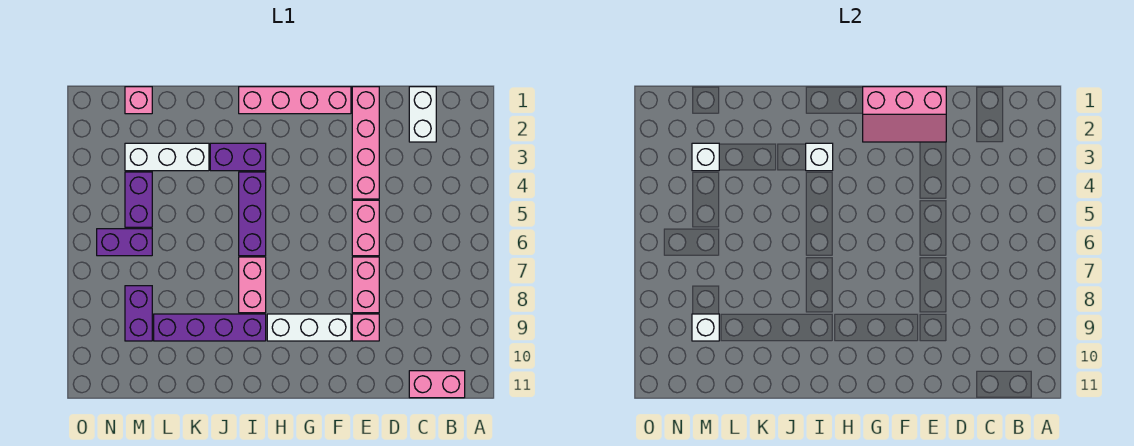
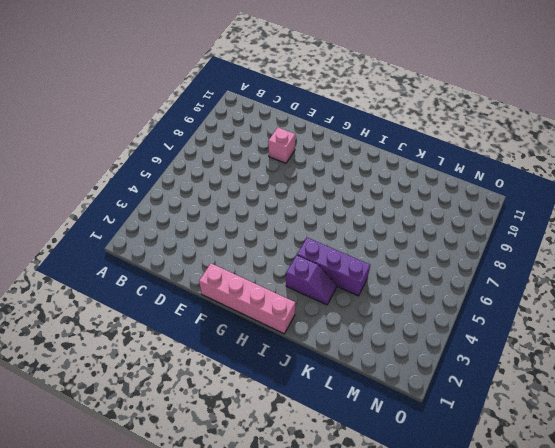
purple slope I3:J3 level 1 top I -> purple brick I3:J3 level 1
purple brick I4:K4 level 1 -> purple brick I4:I6 level 1
none -> pink brick B11:C11 level 1
none -> white brick C1:C2 level 1
none -> pink brick E1:E4 level 1

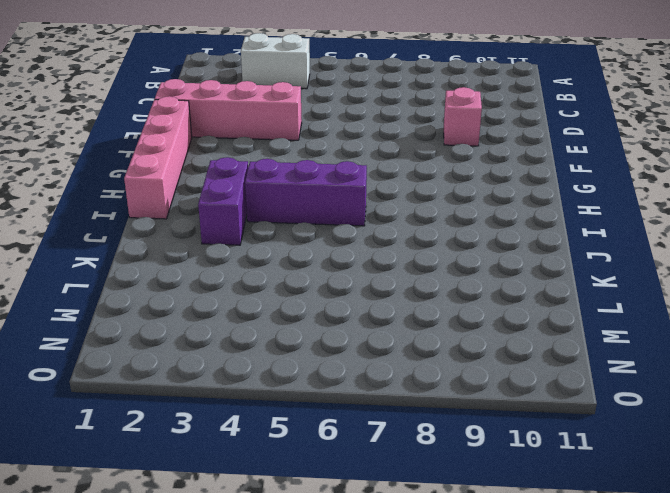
white brick B3:B4 level 1 -> white brick C1:C2 level 1
none -> pink brick B11:C11 level 1
none -> pink brick E5:E6 level 1
none -> pink brick E7:E8 level 1

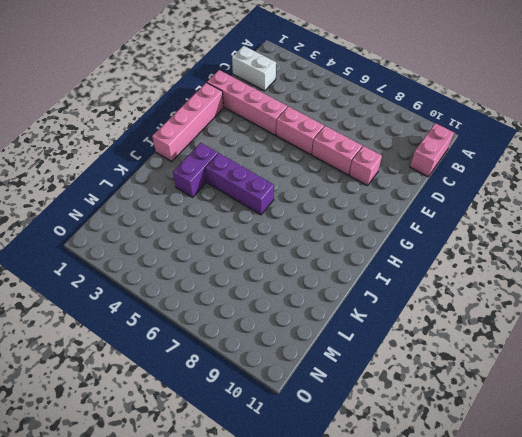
none -> white brick F9:H9 level 1
none -> pink brick I7:I8 level 1
none -> purple brick I9:L9 level 1

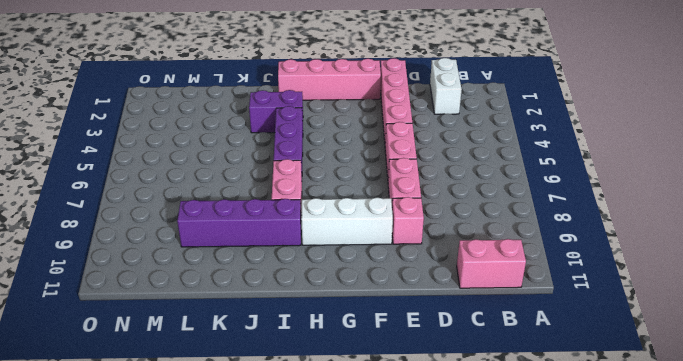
none -> white brick K3:M3 level 1
none -> pink brick M1 level 1
none -> purple brick M4:M5 level 1

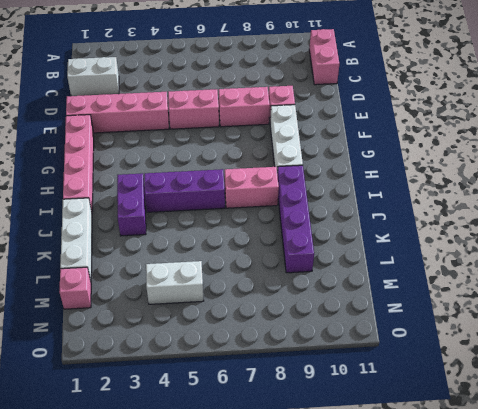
white brick J1:L1 level 1 -> white brick K3:M3 level 1
white brick M4:M5 level 1 -> purple brick M4:M5 level 1
none -> purple brick M6:N6 level 1
none -> purple brick M8:M9 level 1
none -> pink slope E1:G2 level 2 top 1

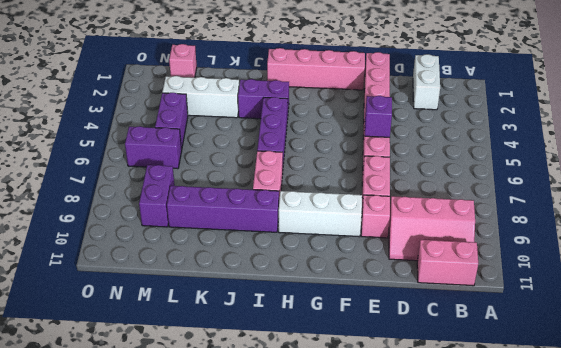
pink slope B9:D10 level 1 top 9 -> pink slope E1:G2 level 2 top 1
purple brick E5 level 2 -> none
none -> white brick I3 level 2
none -> white brick M3 level 2
none -> white brick M9 level 2

